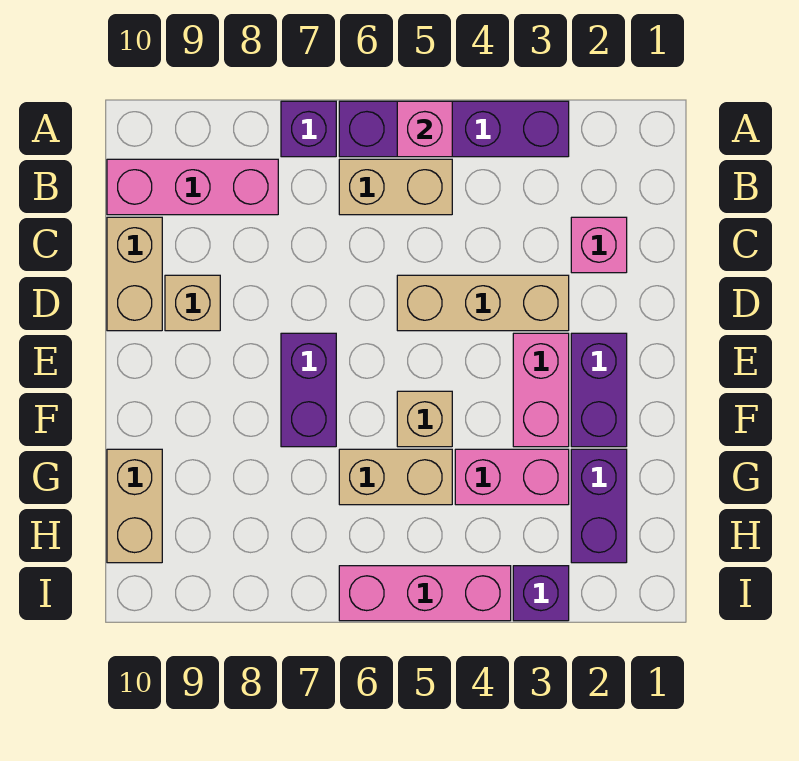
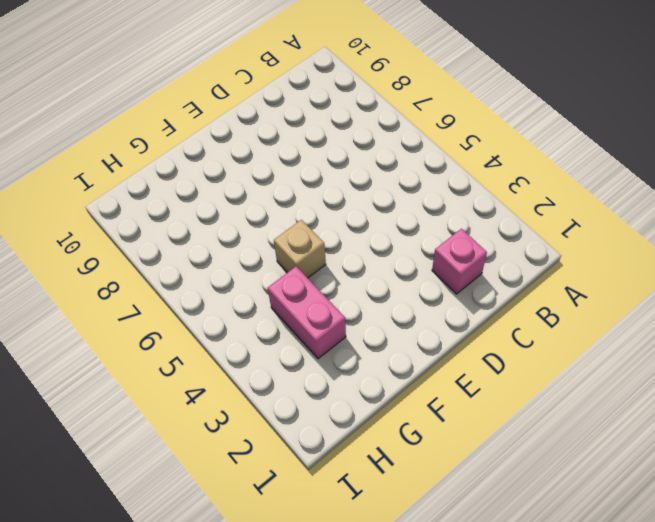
none -> purple brick A3:A6 level 1
none -> purple brick A7 level 1
none -> tan brick B5:B6 level 1

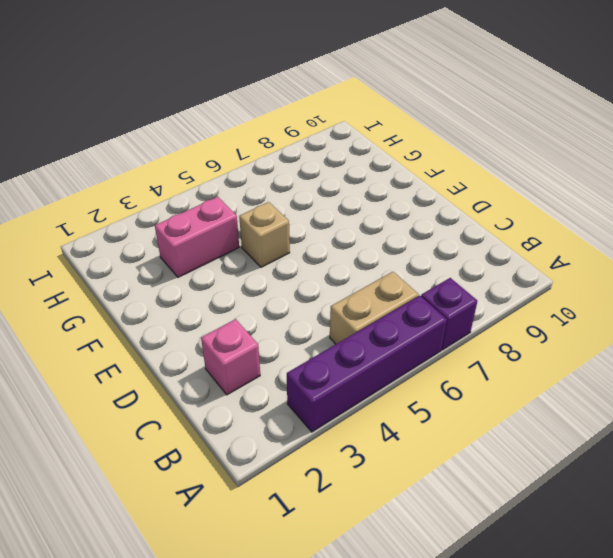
none -> pink brick B8:B10 level 1
none -> tan brick C10:D10 level 1
none -> tan brick D3:D5 level 1

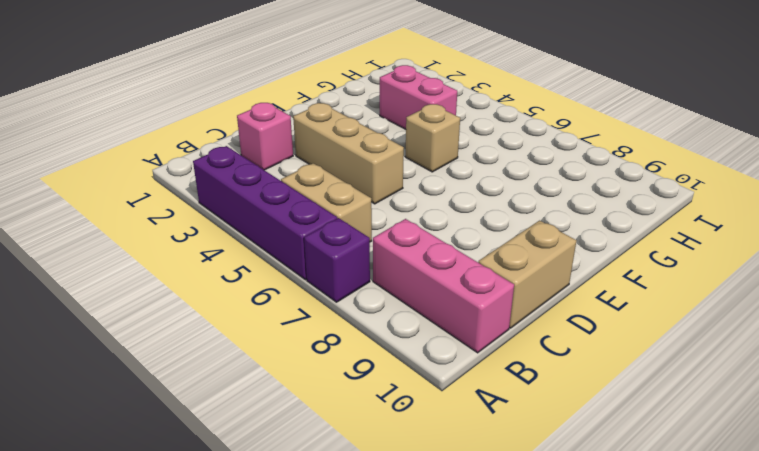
none -> tan brick D9 level 1
none -> purple brick E2:F2 level 1
none -> pink brick E3:F3 level 1

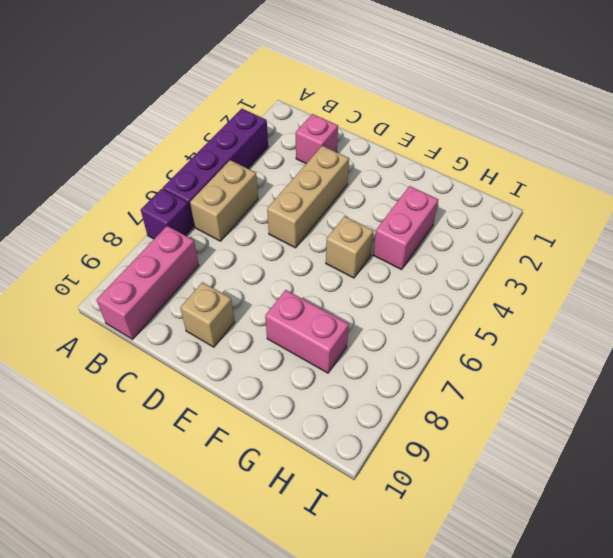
pink brick F8:G8 level 1 -> pink brick E3:F3 level 1
none -> tan brick C10:D10 level 1
none -> purple brick E2:F2 level 1
none -> purple brick E7:F7 level 1

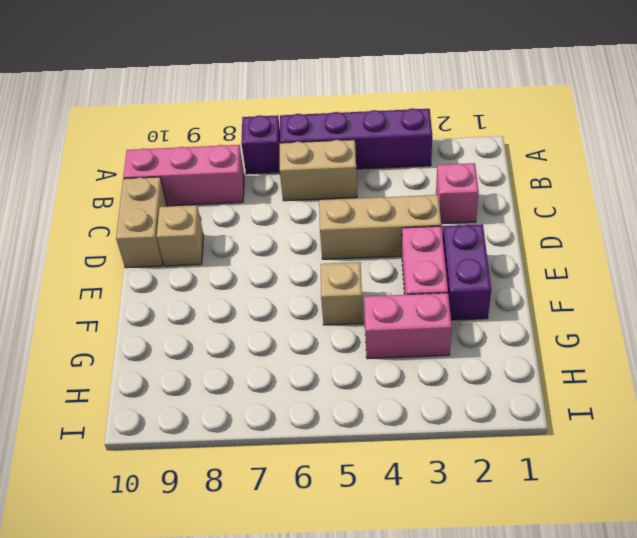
none -> purple brick E7:F7 level 1
none -> purple brick G2:H2 level 1
none -> tan brick G5:G6 level 1

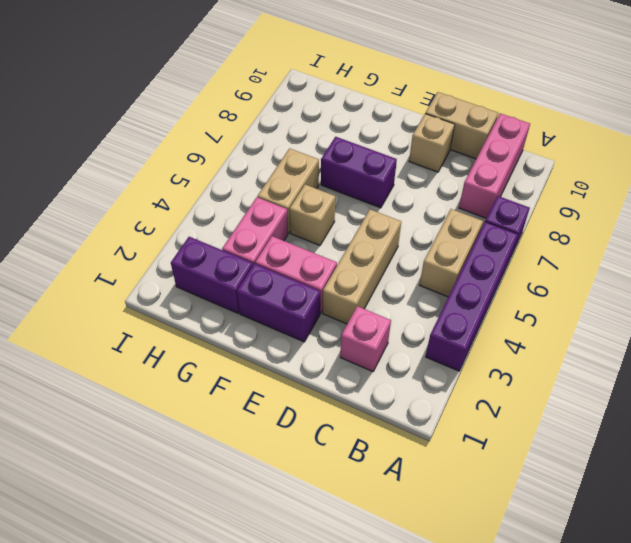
none -> tan brick G10:H10 level 1
none -> purple brick I3 level 1
none -> pink brick I4:I6 level 1

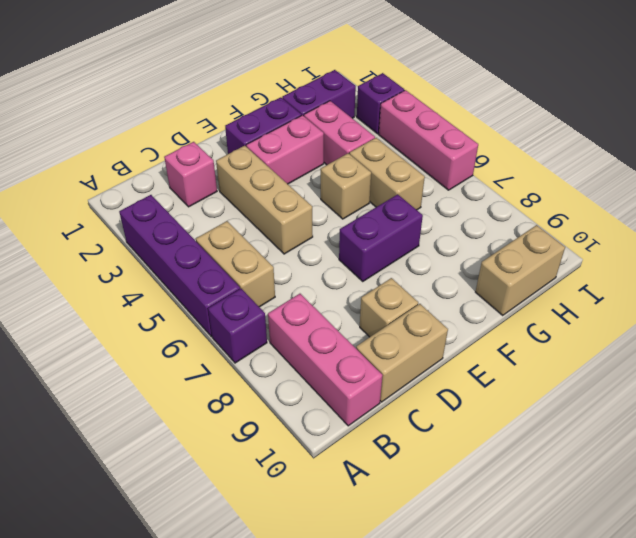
none -> pink brick A5 level 2

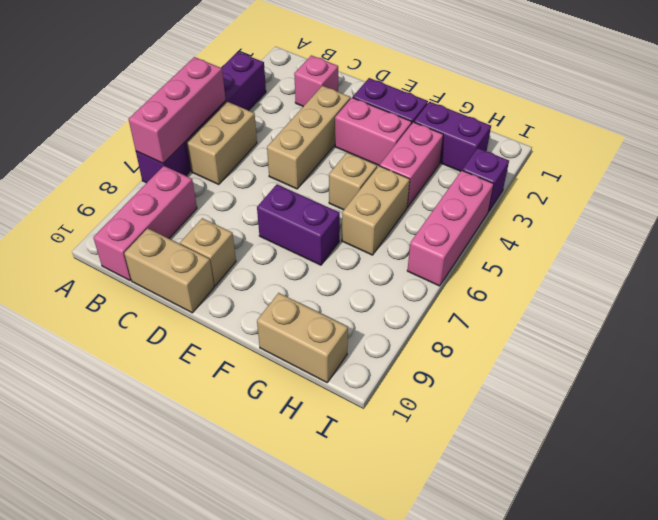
pink brick A5:A7 level 2 -> pink brick A5 level 2

